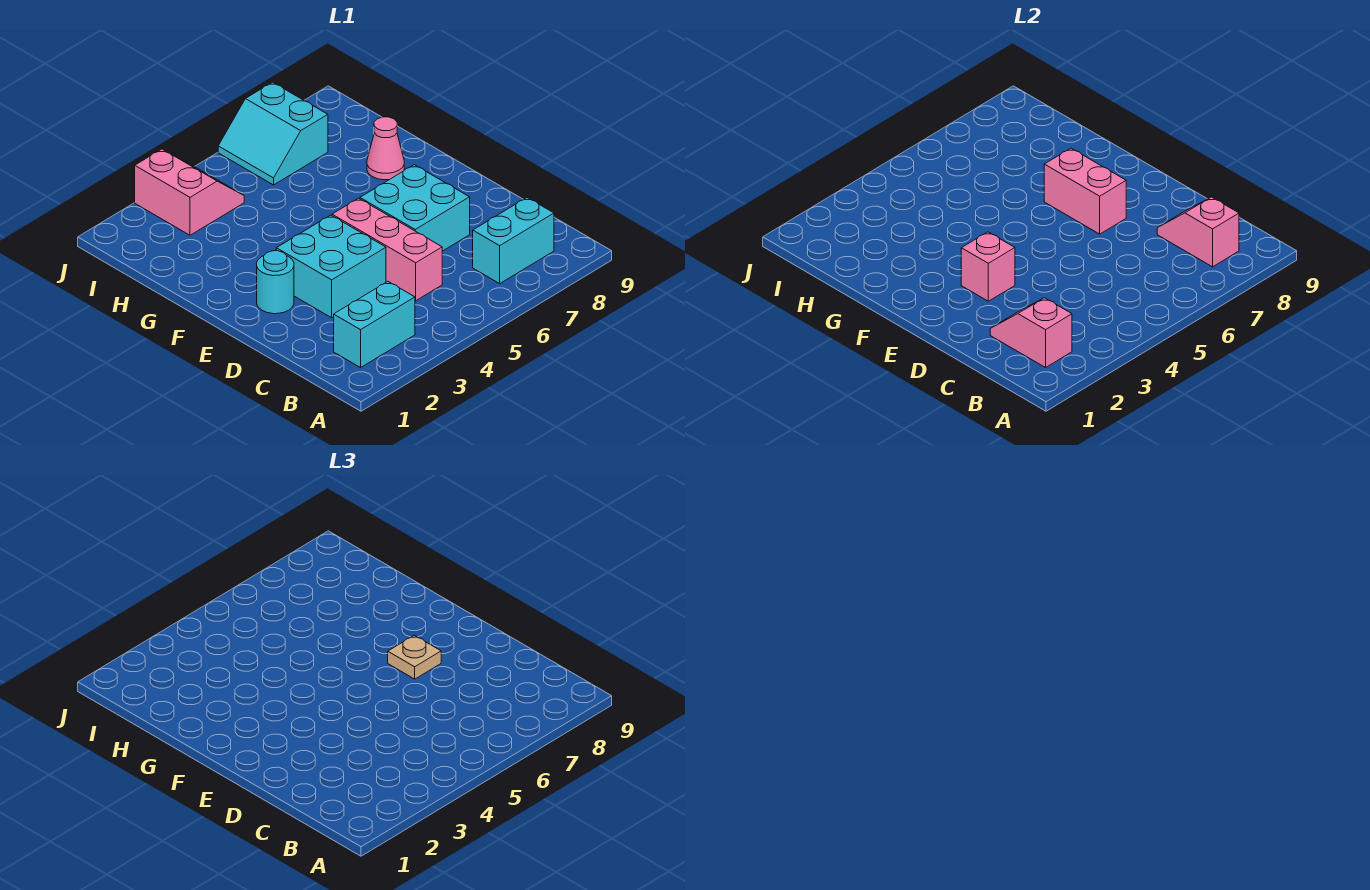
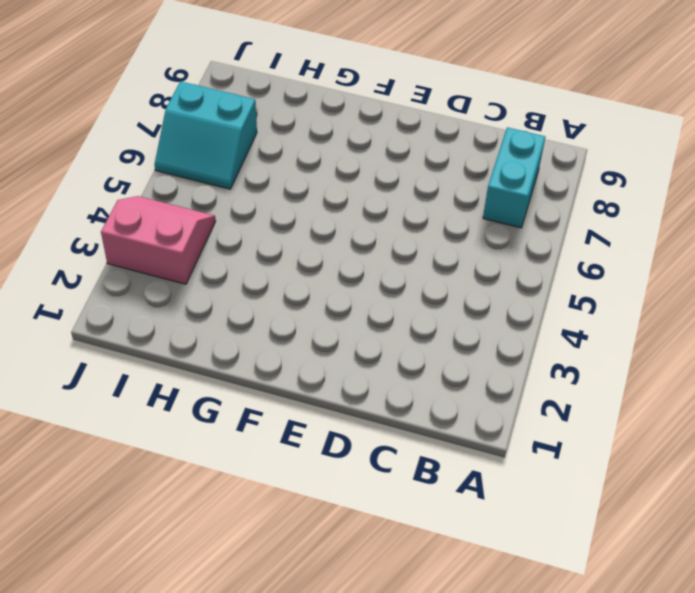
none -> cyan brick B2:B3 level 1
none -> pink brick C5:E5 level 1
none -> cyan brick D3:E4 level 1

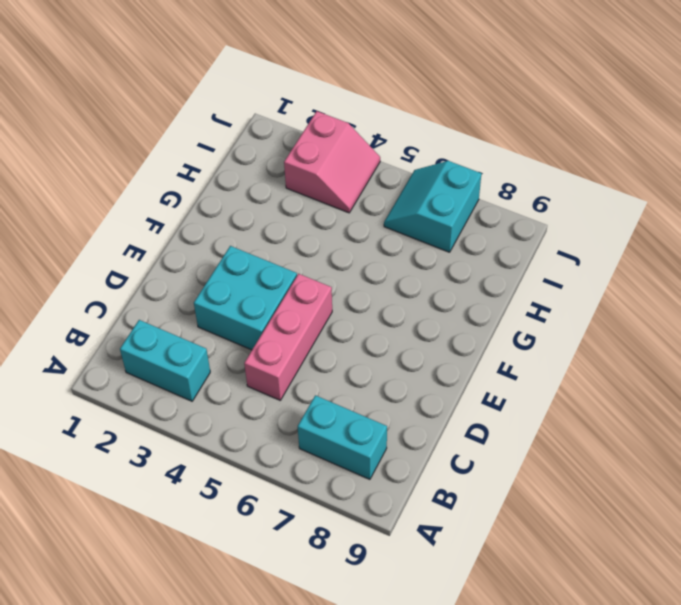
none -> cyan brick D6:E7 level 1
none -> cyan round brick E2 level 1
none -> pink cone G8 level 1

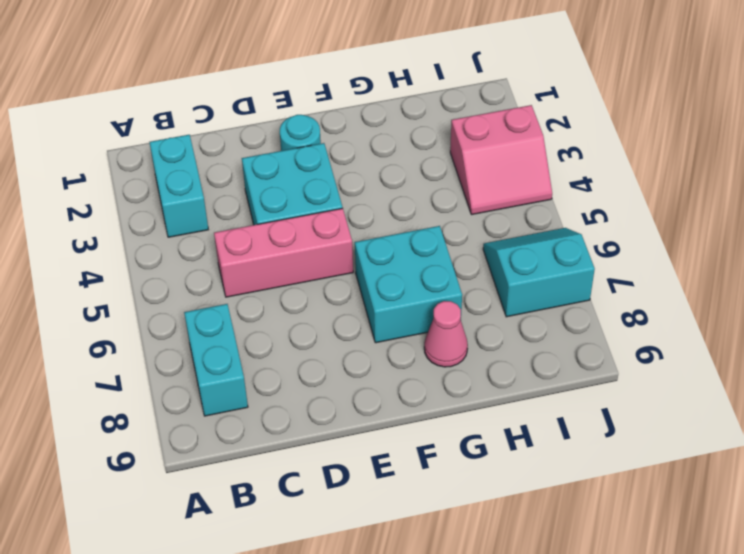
cyan brick F6:G7 level 1 -> cyan brick D6:E7 level 1
none -> pink slope B2:C2 level 2 top B
none -> pink slope B8:C8 level 2 top B
none -> pink brick E3 level 2

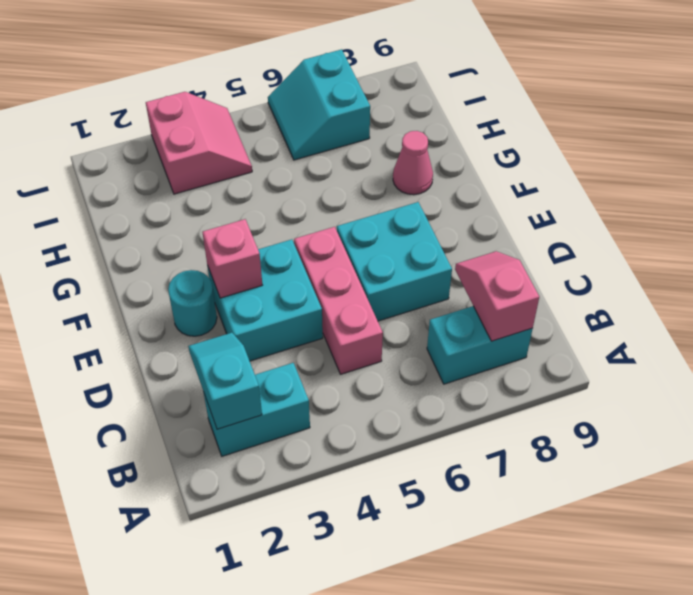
cyan slope B2:C2 level 2 top B -> pink slope B2:C2 level 2 top B
none -> pink brick E7:F7 level 2
none -> tan plate E7 level 3

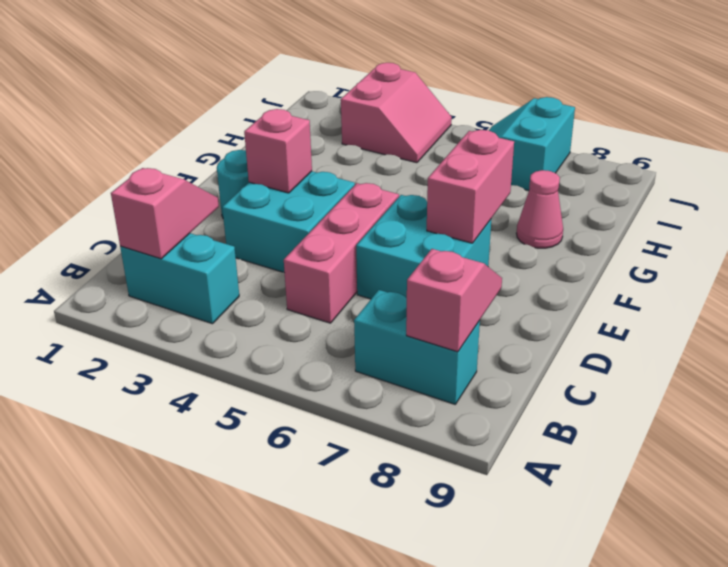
none -> tan plate E7 level 3

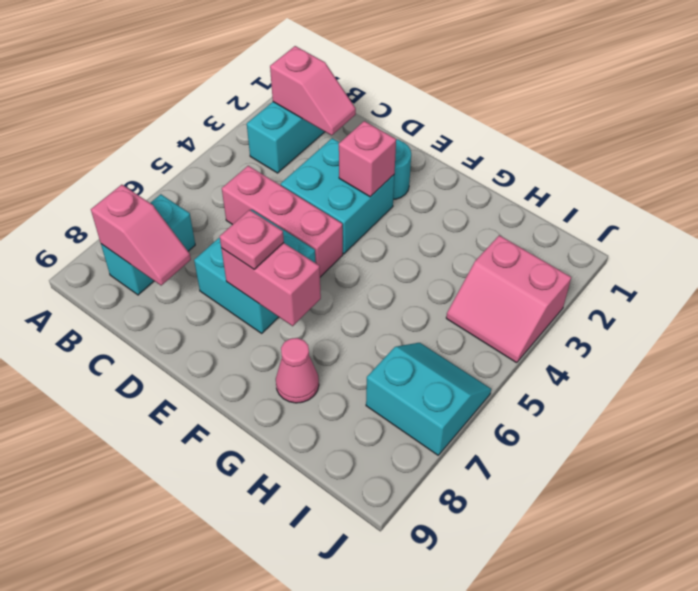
pink plate E7 level 3 -> tan plate E7 level 3

